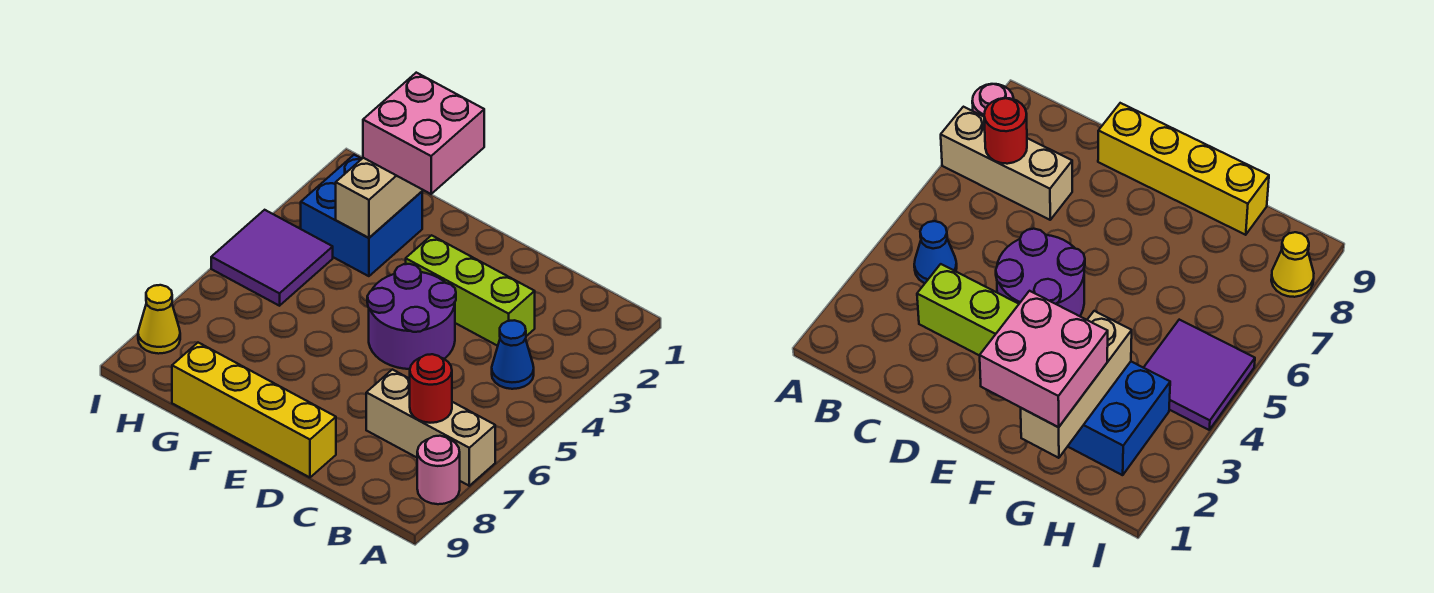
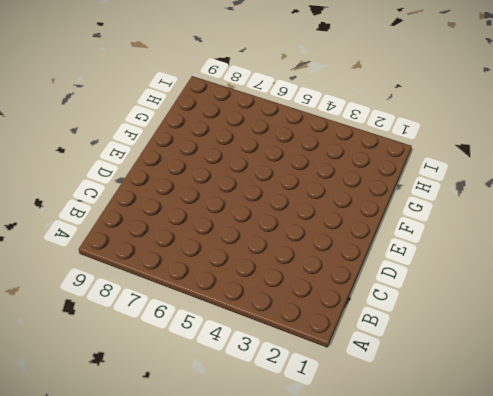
none -> tan brick A7:C7 level 1
none -> pink round brick A8 level 1
none -> blue cone B4 level 1

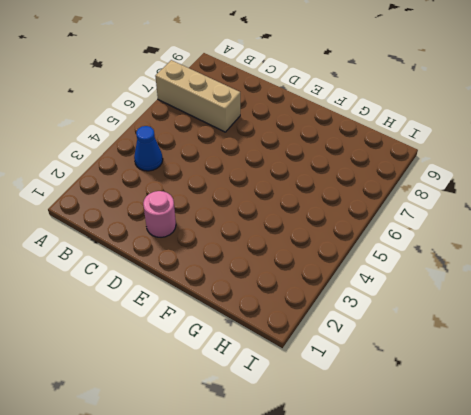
pink round brick D2 level 1 -> pink round brick A8 level 1
none -> lime brick C3:E3 level 1
none -> purple round brick D4:E5 level 1
none -> yellow brick D9:G9 level 1

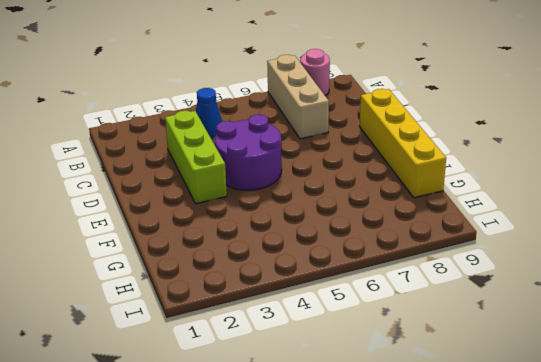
none -> blue brick G2:H3 level 1
none -> purple tile H4:I5 level 1
none -> yellow cone I8 level 1

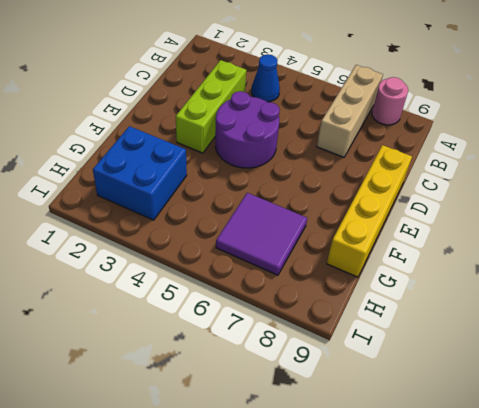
purple tile G6:H7 level 1 -> purple tile H4:I5 level 1
none -> yellow cone I8 level 1
none -> red round brick B7 level 2
none -> tan brick G1:G3 level 2

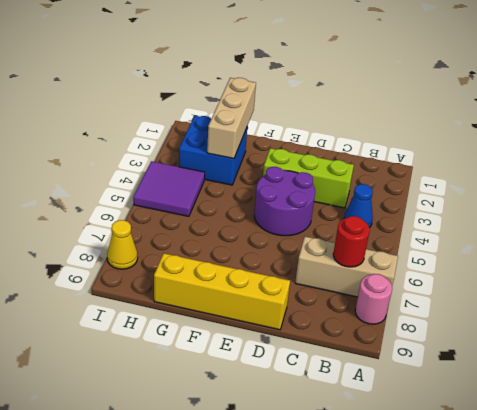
none -> pink brick F1:G2 level 3

